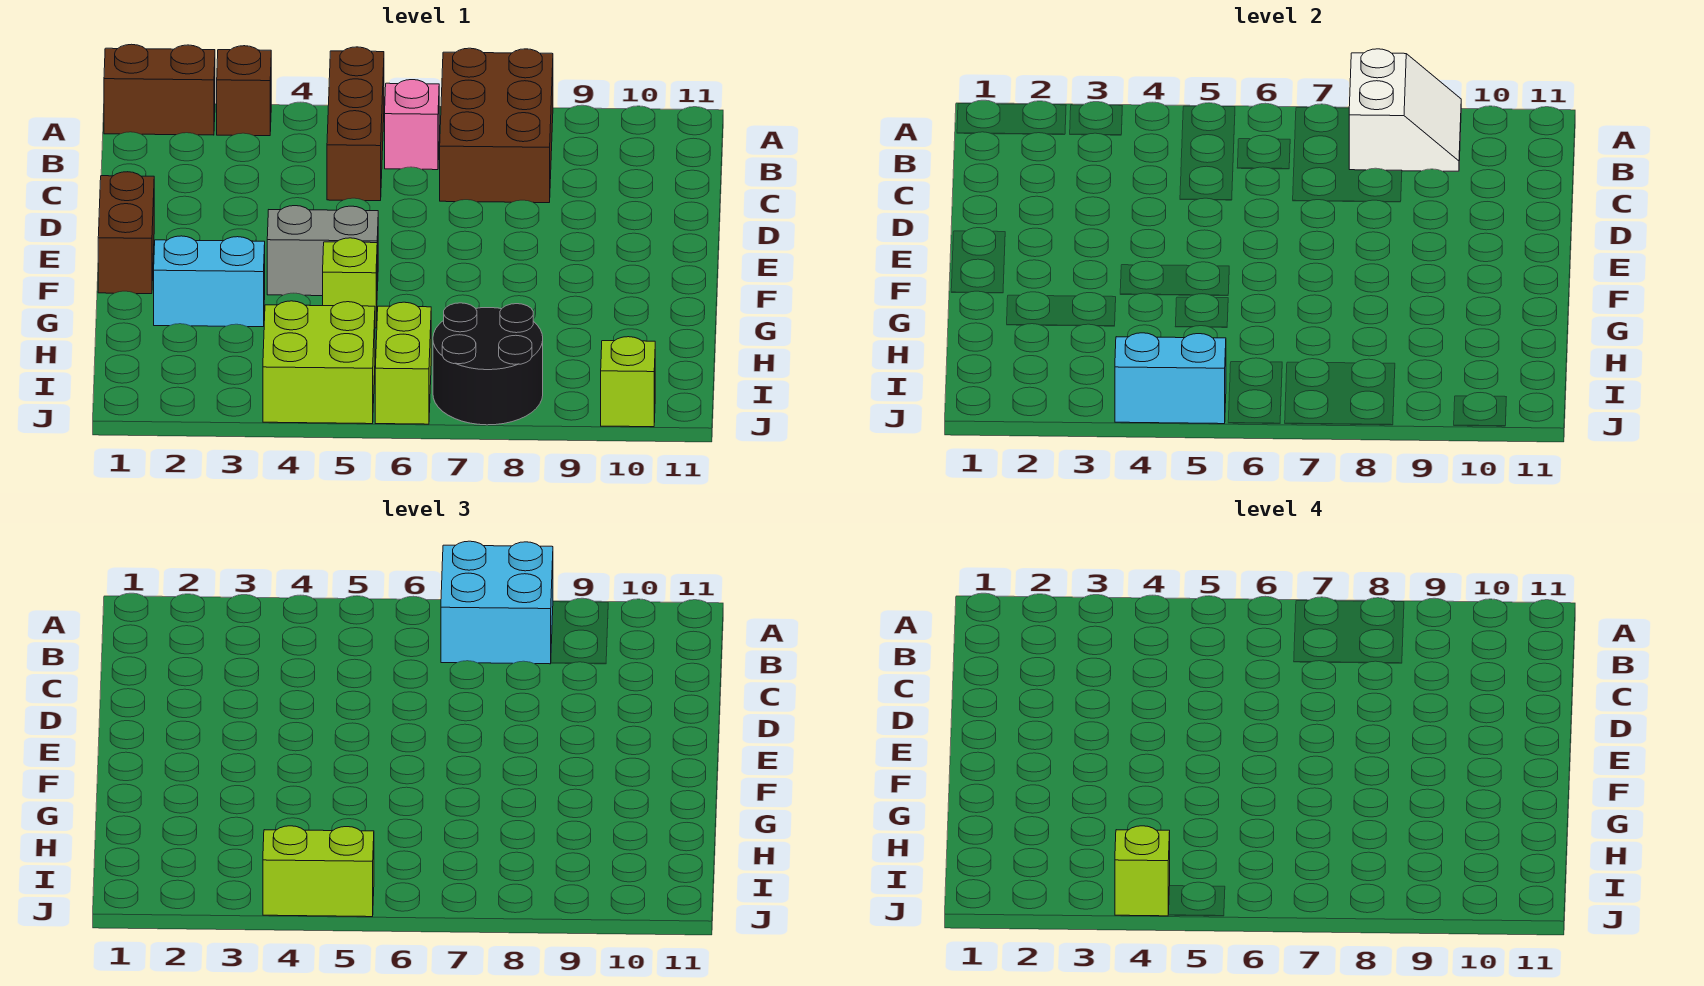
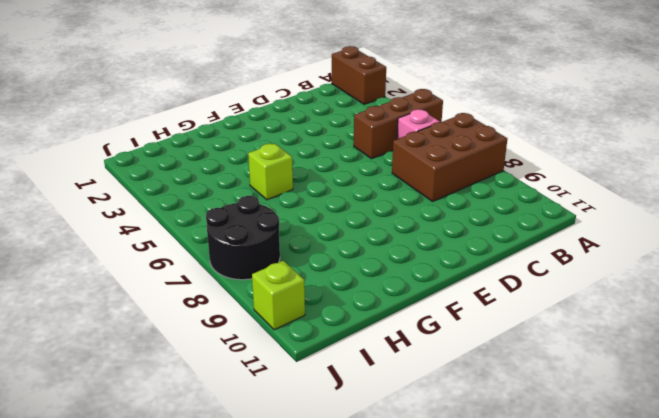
none -> brown brick A3 level 1
none -> brown brick E1:F1 level 1
none -> grey brick F4:F5 level 1

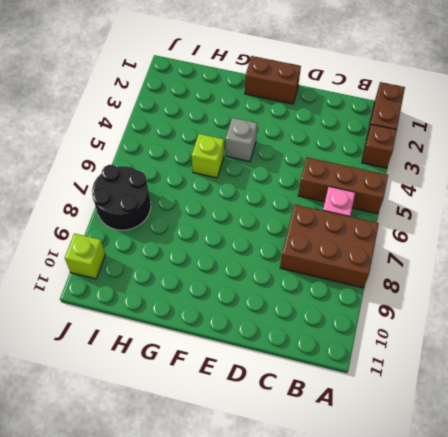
grey brick F4 level 1 -> grey brick F4:F5 level 1
none -> cyan brick G2:G3 level 1
none -> lime brick I4:J5 level 1
none -> lime brick I6:J6 level 1

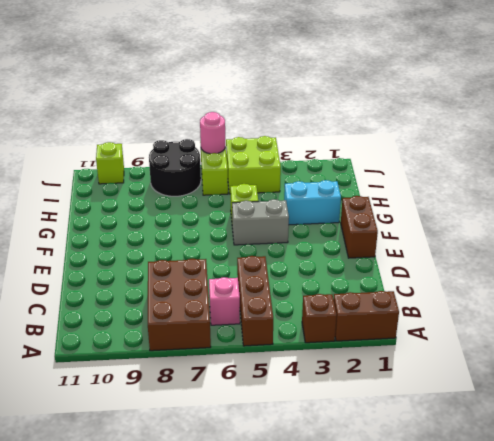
pink round brick J6 level 2 -> none
none -> white slope A8:B9 level 2 top 8
none -> cyan brick J4:J5 level 2
none -> cyan brick A7:B8 level 3

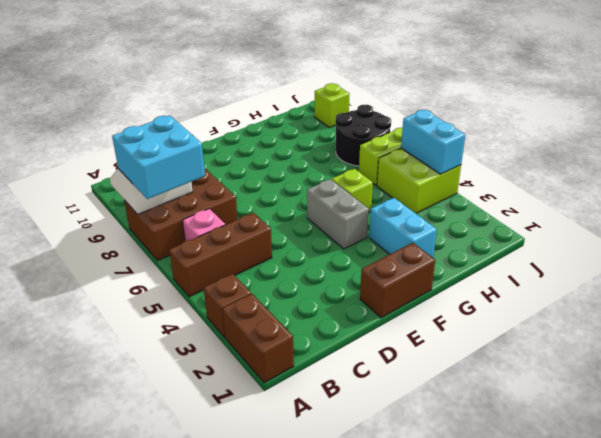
none -> lime brick J4:J5 level 3
none -> lime brick J4 level 4

